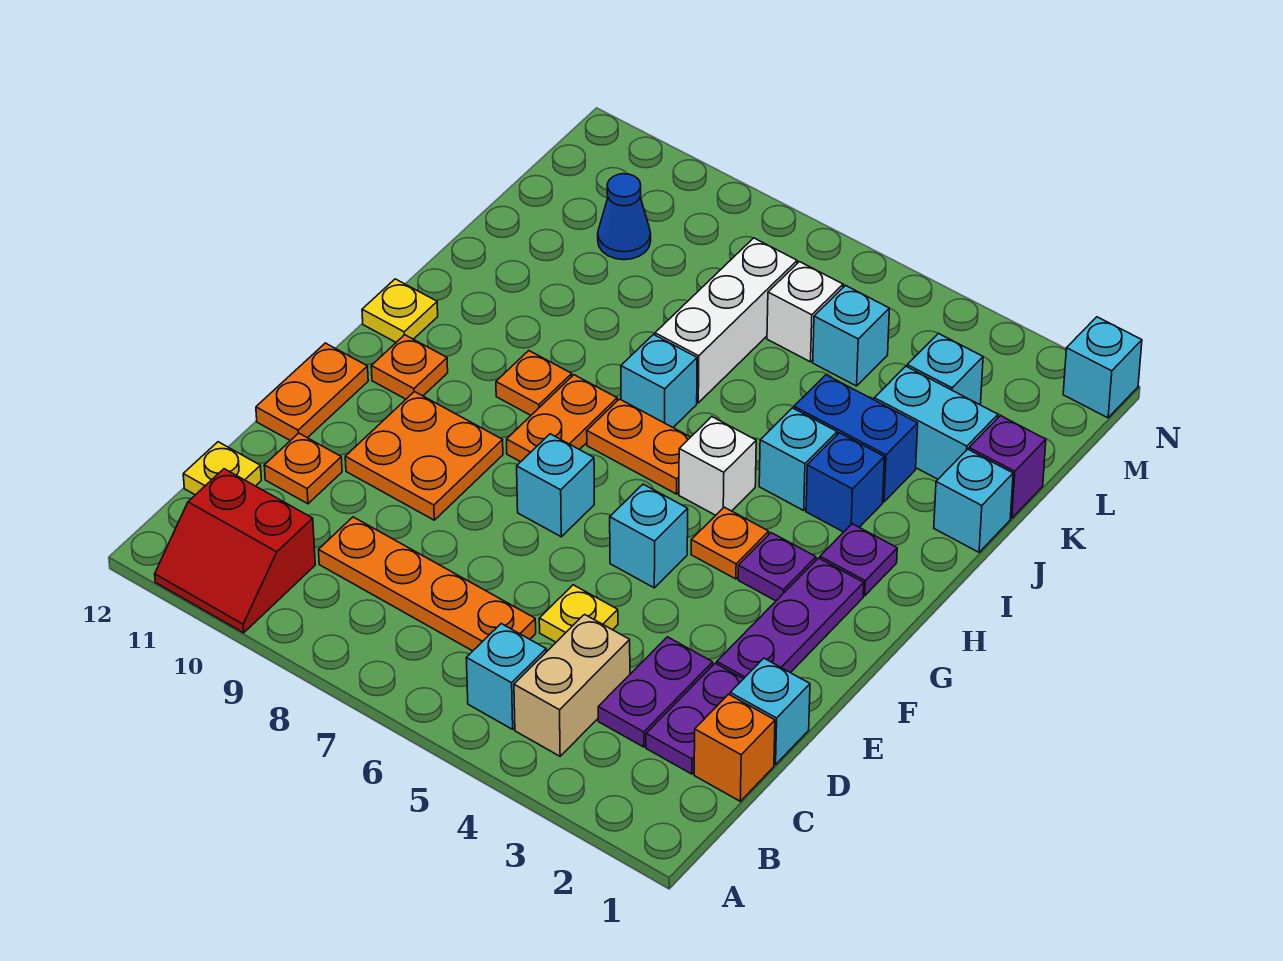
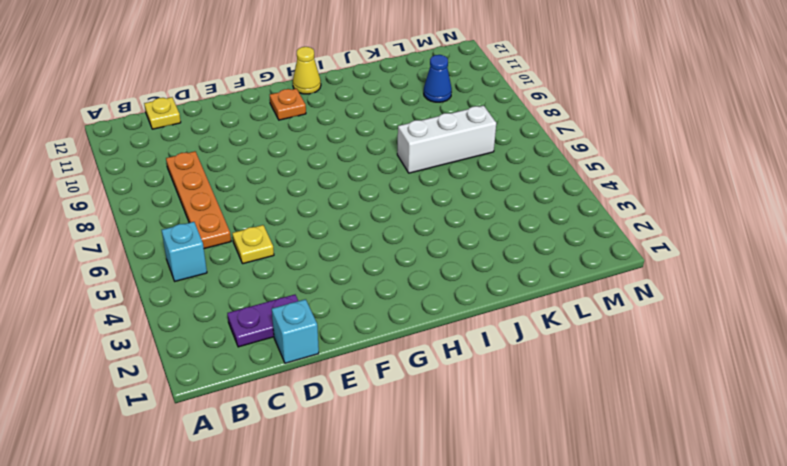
yellow cone H12 level 1 -> yellow plate H12 level 1
none -> red slope A10:B11 level 1 top B
none -> tan brick B4:C4 level 1
none -> orange brick C1 level 1
none -> purple plate C3:D3 level 1

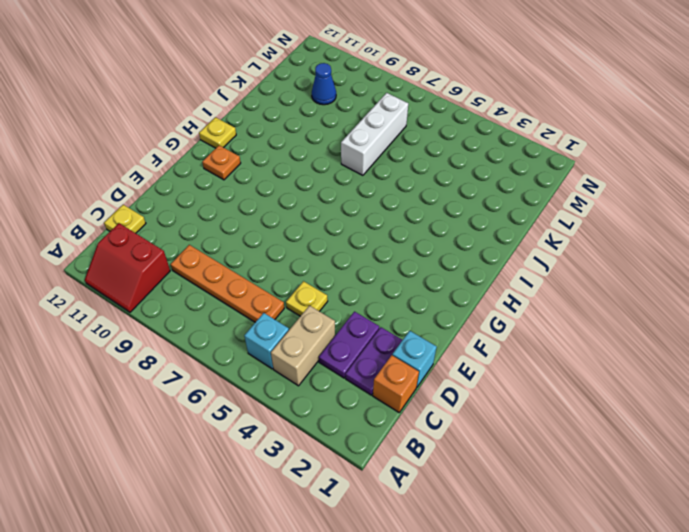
none -> orange plate D11 level 1
none -> purple plate E2:G2 level 1
none -> orange plate E9:F10 level 1
none -> orange plate E12:F12 level 1

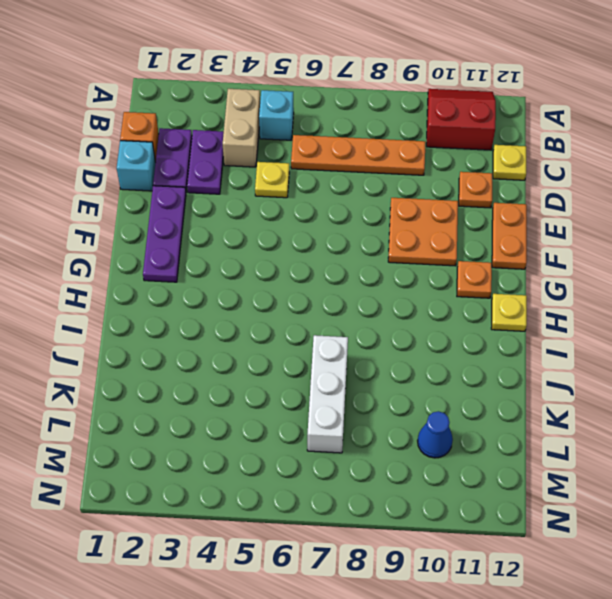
none -> cyan brick F5 level 1
none -> cyan brick F7 level 1
none -> purple plate G3 level 1
none -> orange plate G4 level 1

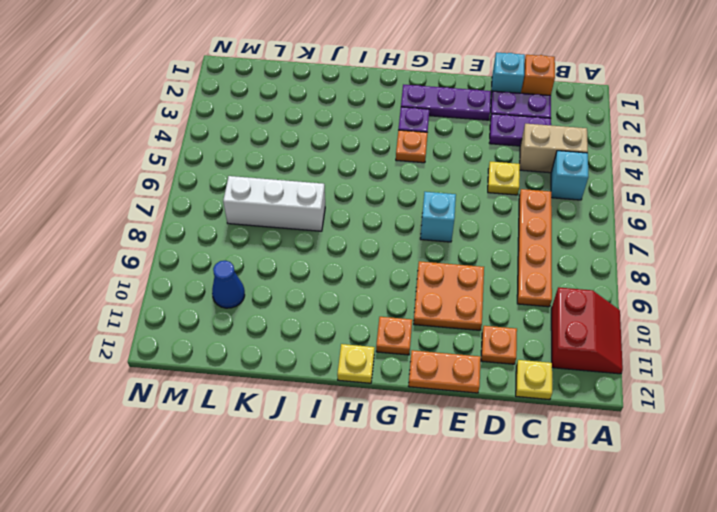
none -> cyan brick F5 level 1
none -> orange plate G8:H8 level 1
none -> purple plate H2 level 1
none -> white brick H5 level 1

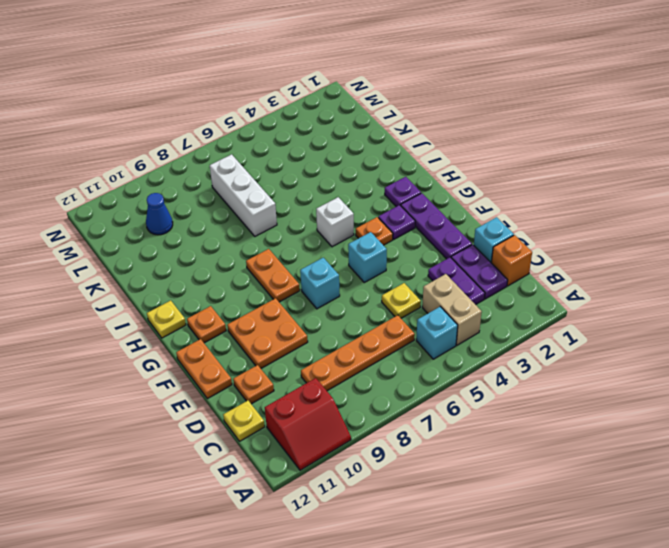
none -> orange plate H6:H7 level 1
none -> orange plate H9 level 1
none -> blue brick I3 level 1
none -> cyan brick I4 level 1

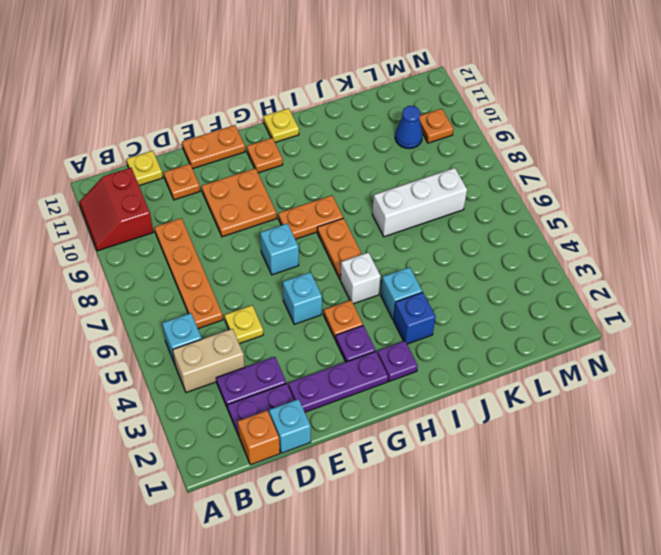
orange plate M10 level 1 -> orange plate H9 level 1
none -> cyan brick I7 level 1
none -> cyan brick J1 level 1
none -> blue brick J3:J4 level 1
none -> purple brick K1 level 1

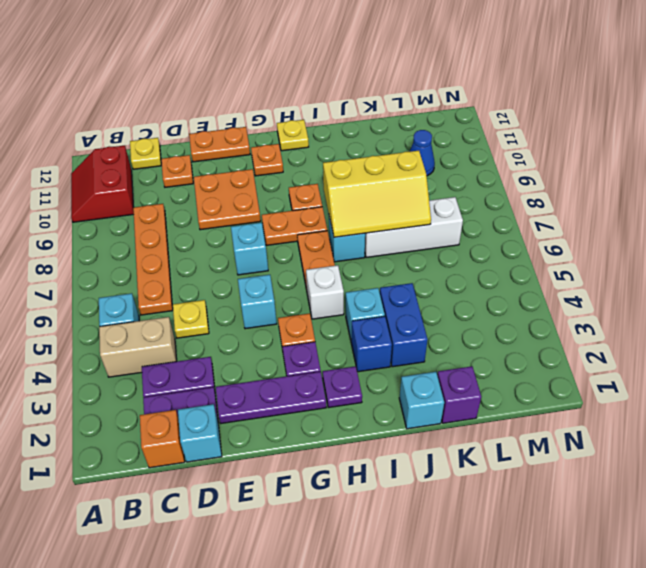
yellow slope I7:K8 level 2 top 8 -> none
none -> cyan brick K2:K3 level 1
none -> cyan brick L3 level 1
none -> cyan brick L5 level 1
none -> white brick L6 level 1

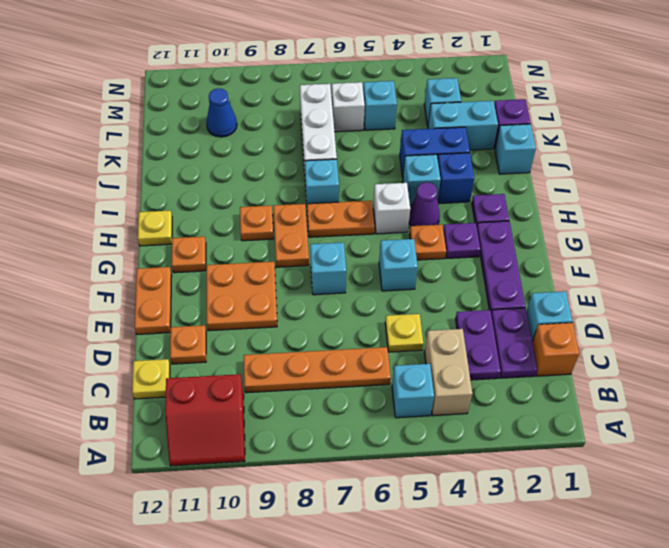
purple cone H4 level 1 -> none
none -> cyan brick N1 level 1

